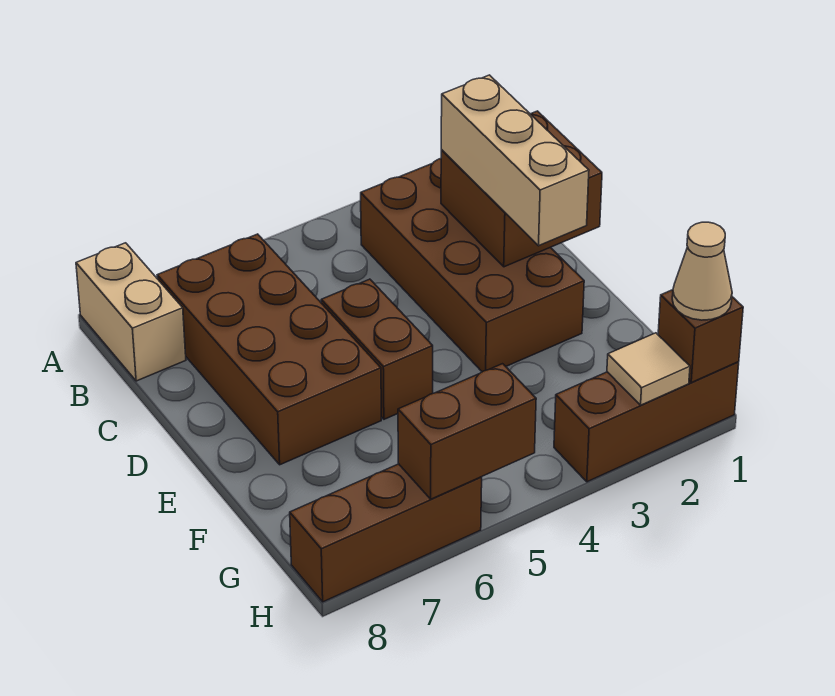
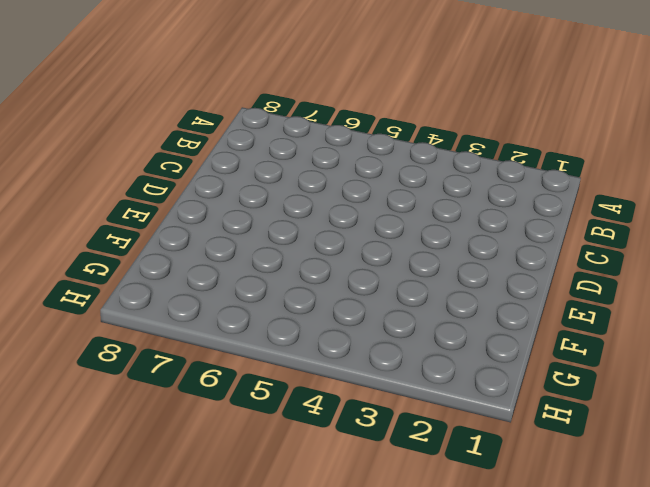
none -> tan brick A8:B8 level 1
none -> brown brick B2:E3 level 1
none -> brown brick B6:E7 level 1

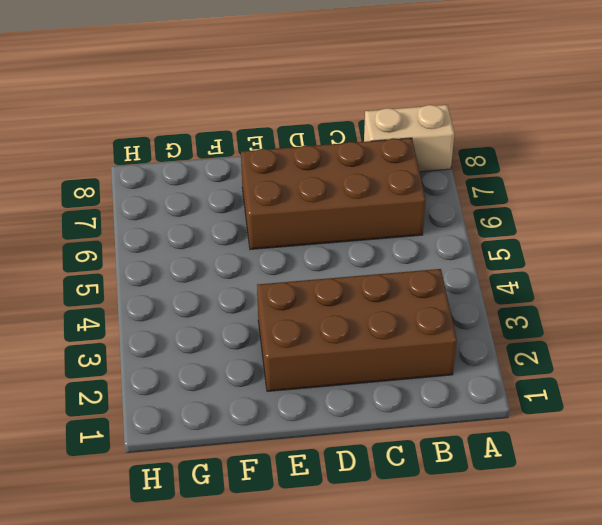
none -> brown brick D5:E5 level 1
none -> brown brick H1:H3 level 1
none -> brown brick H6:H8 level 1

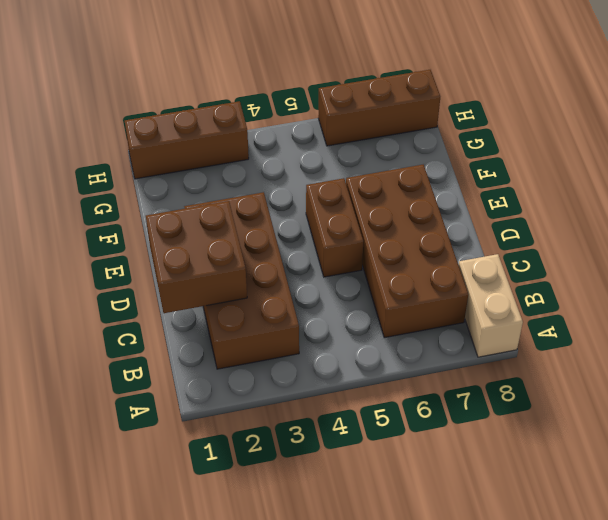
none -> brown brick H1 level 2
none -> tan tile H2 level 2
none -> brown brick H5:H6 level 2

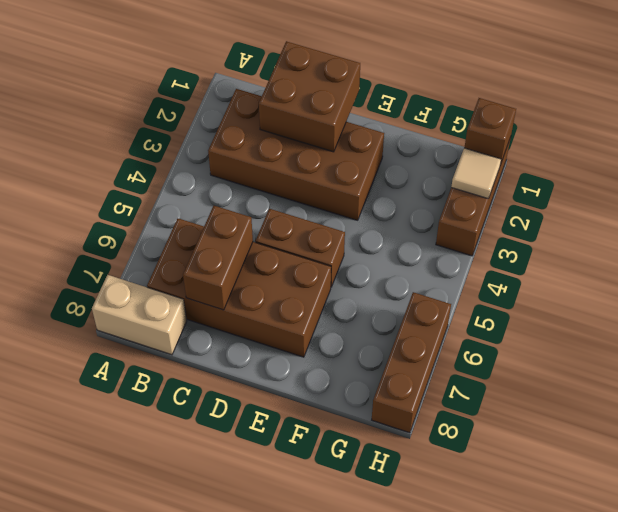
brown brick C6:C7 level 2 -> brown brick H5:H6 level 2
none -> tan brick C2:E2 level 3
none -> tan cone H1 level 3

